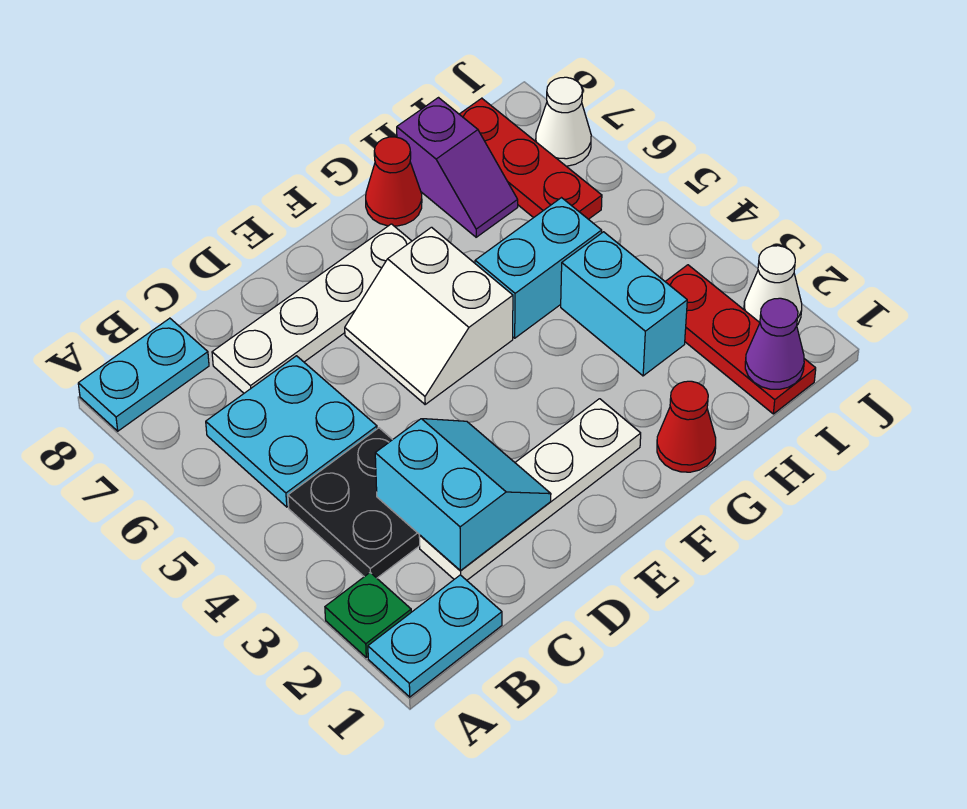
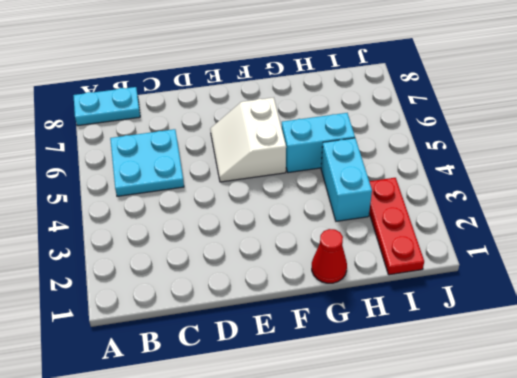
none -> cyan plate A1:B1 level 1
none -> green plate A2 level 1
none -> black plate B3:C4 level 1

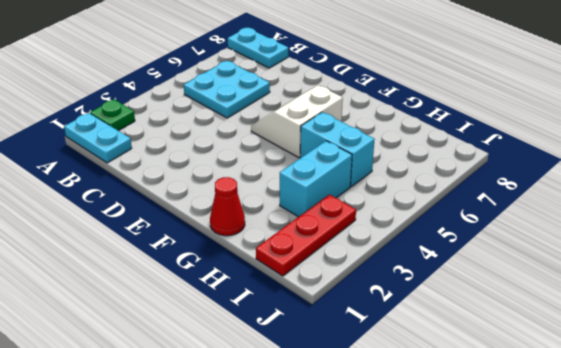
none -> black plate B3:C4 level 1
none -> white plate C2:F2 level 1
none -> white plate C7:F7 level 1

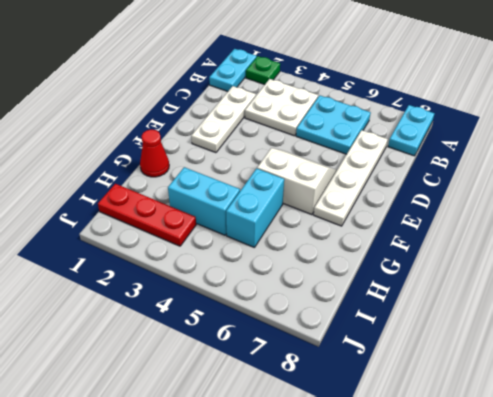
white plate B3:C4 level 1 -> black plate B3:C4 level 1
white plate C2:E2 level 1 -> white plate C2:F2 level 1
none -> red cone G8 level 1
none -> purple slope H7:H8 level 1 top 8
none -> red plate I6:I8 level 1

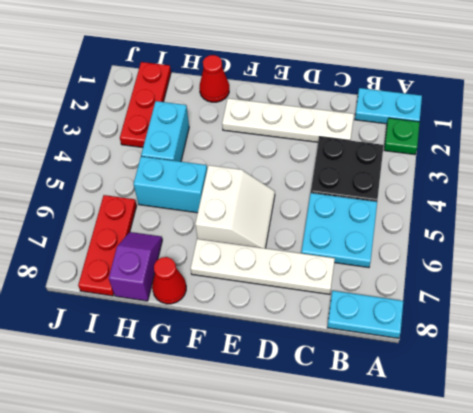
none -> white cone J2 level 1
none -> white cone J7 level 1
none -> cyan slope C2:D3 level 2 top C

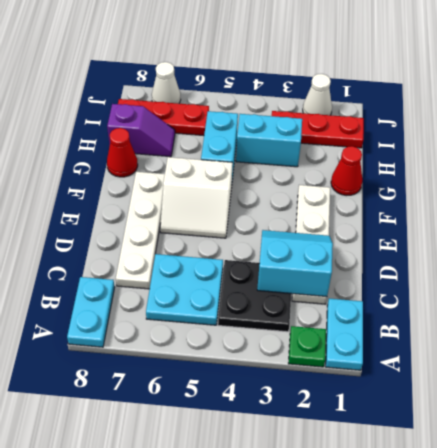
none -> purple cone I1 level 2

